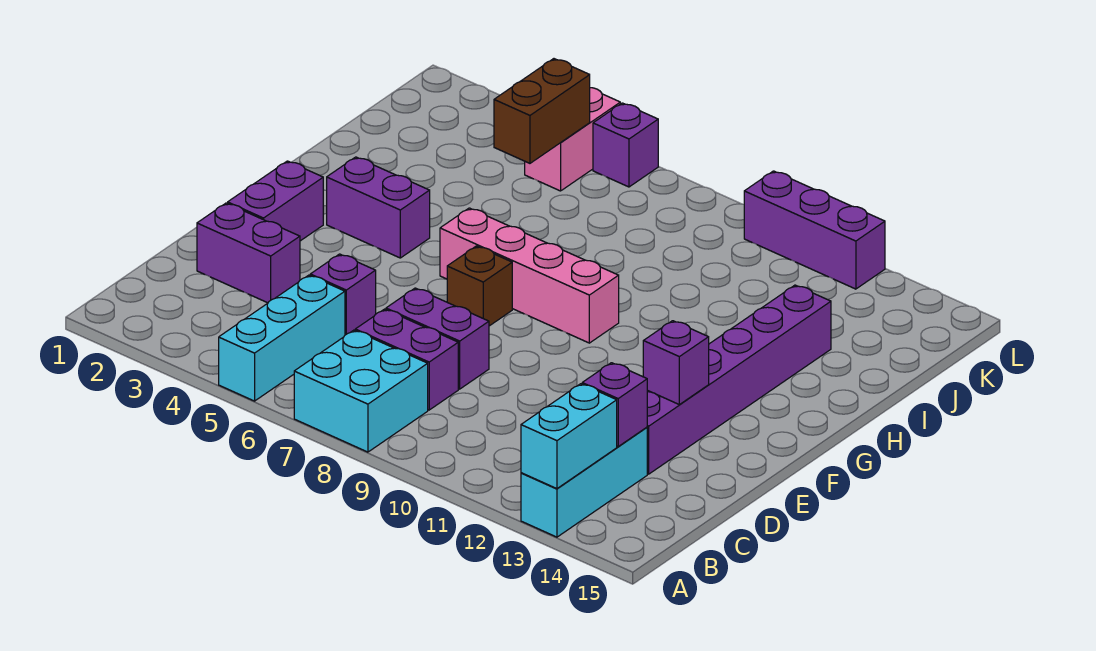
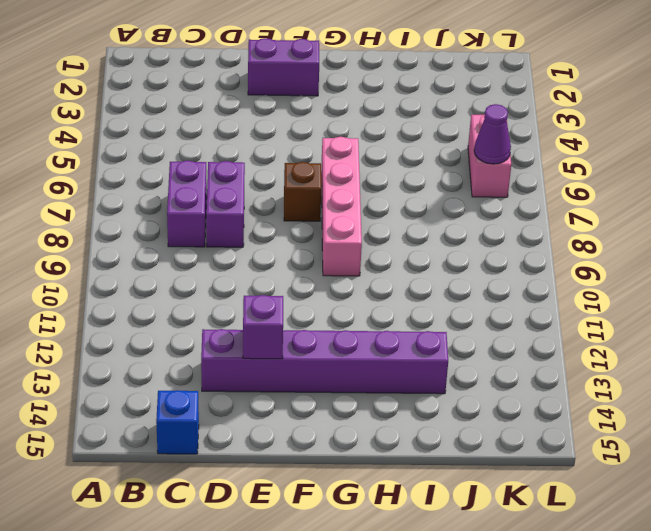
blue brick C15 level 1 -> none
pink brick K5:K6 level 1 -> pink brick K5:L5 level 1
purple cone K6 level 2 -> none
none -> cyan brick A5:C5 level 1
none -> cyan brick A7:B8 level 1
none -> cyan brick A13:C13 level 1

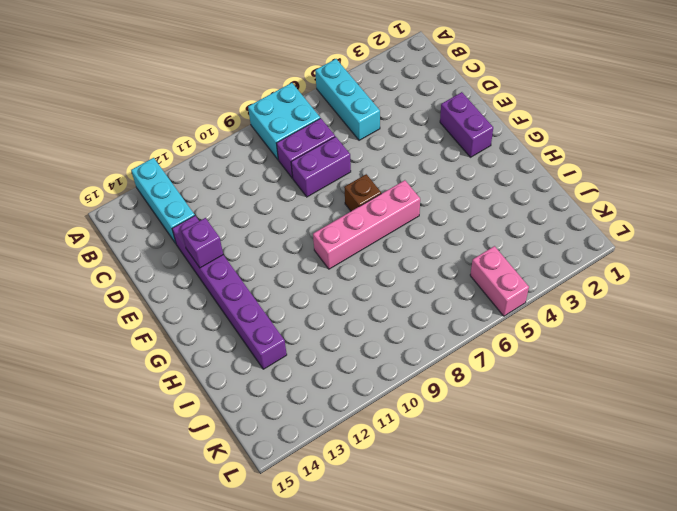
none -> purple brick D2:D3 level 1
none -> purple brick D5 level 1
none -> purple brick G3:G4 level 1

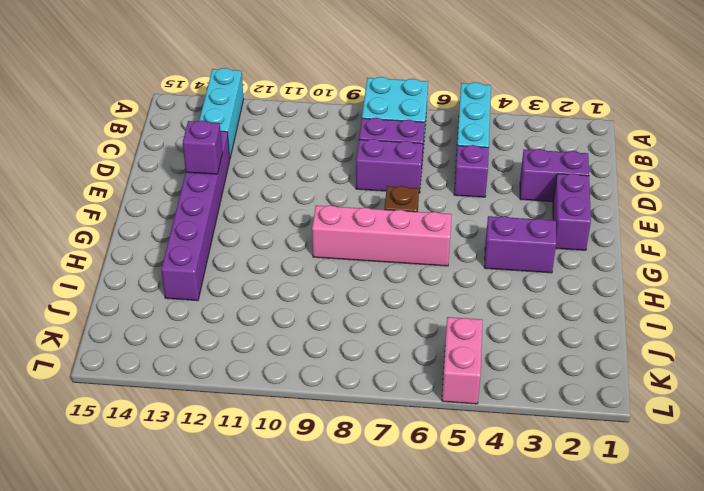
none -> purple brick L6 level 1
none -> purple brick L10:L12 level 1
none -> cyan brick A13:B13 level 2

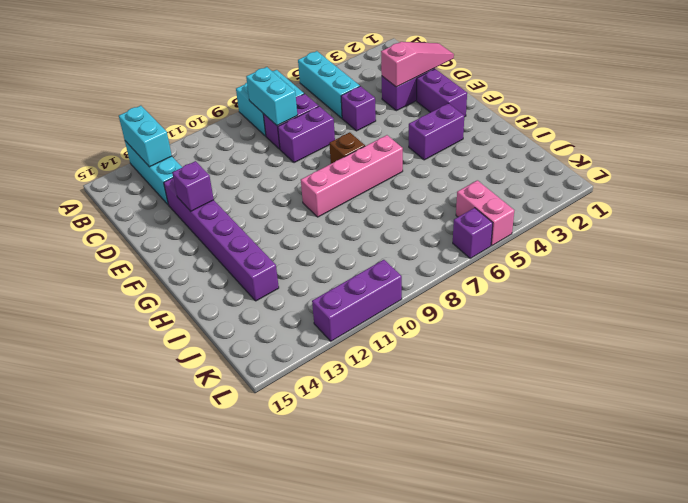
cyan brick B8:C8 level 2 -> none
pink slope D1:D3 level 2 top 3 -> none
none -> purple brick C13 level 2
none -> brown brick J5:K5 level 2

